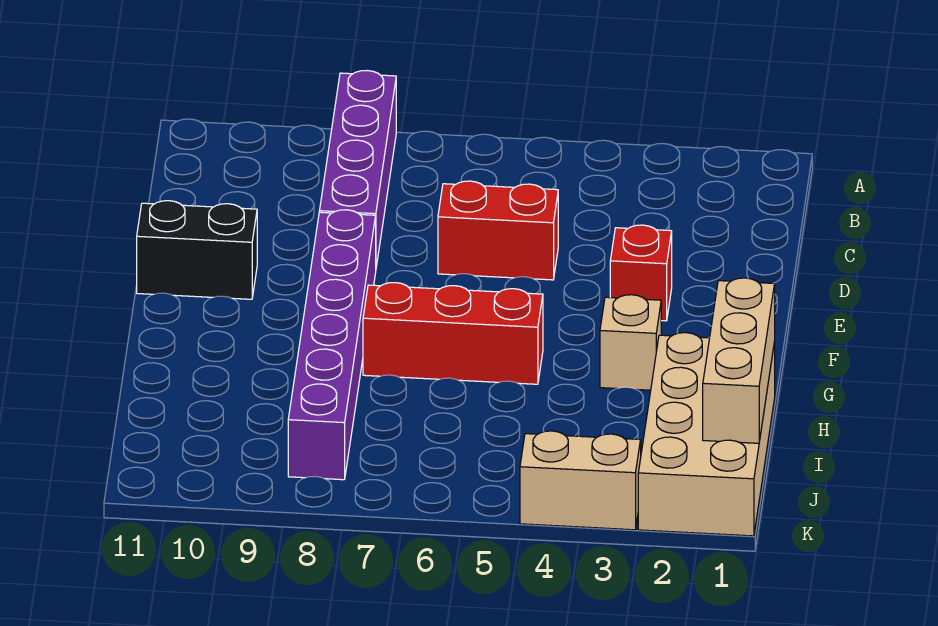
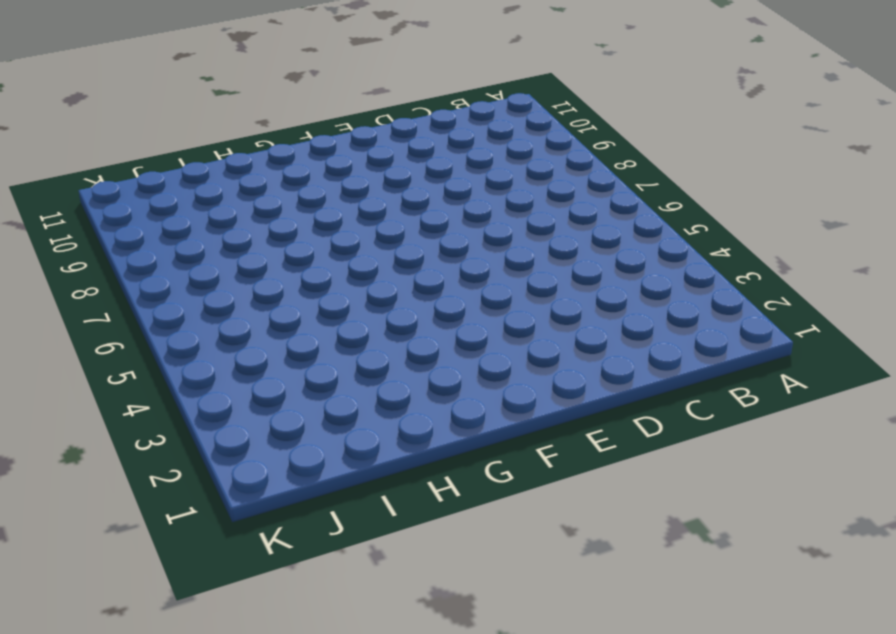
none -> purple brick A8:D8 level 1
none -> red brick D5:D6 level 1

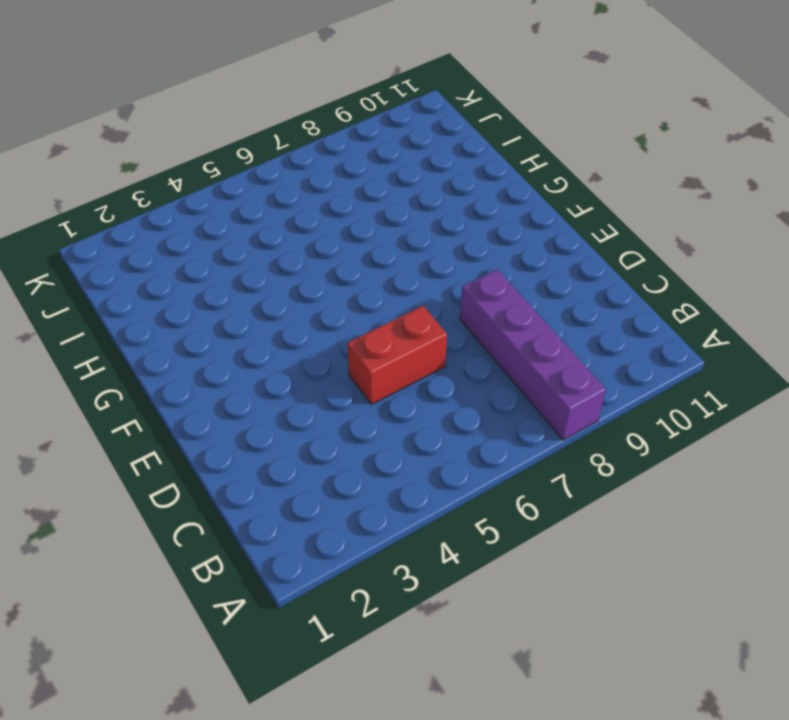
none -> red brick E3 level 1
none -> purple brick E8:J8 level 1

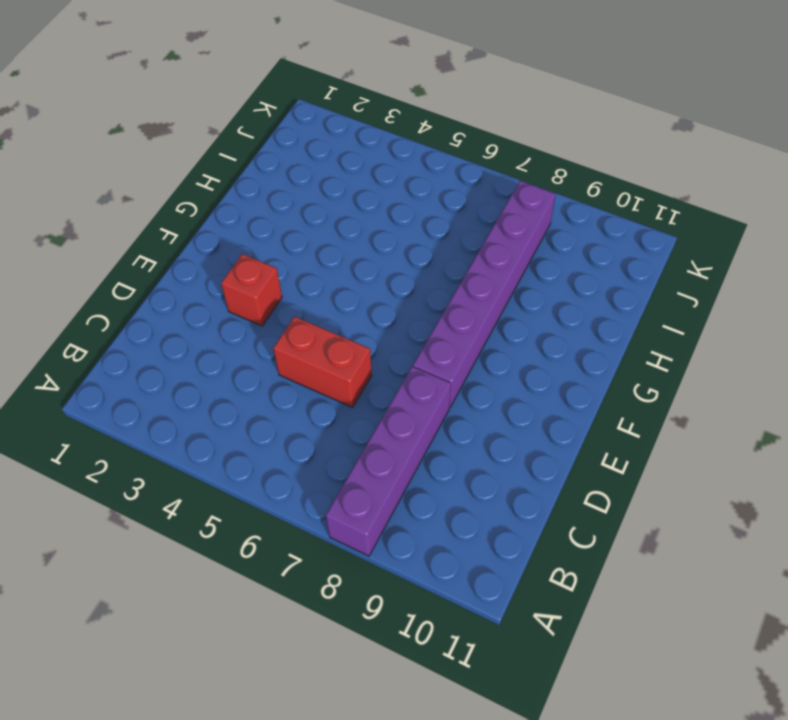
none -> black brick E10:E11 level 1
none -> tan brick G3 level 1

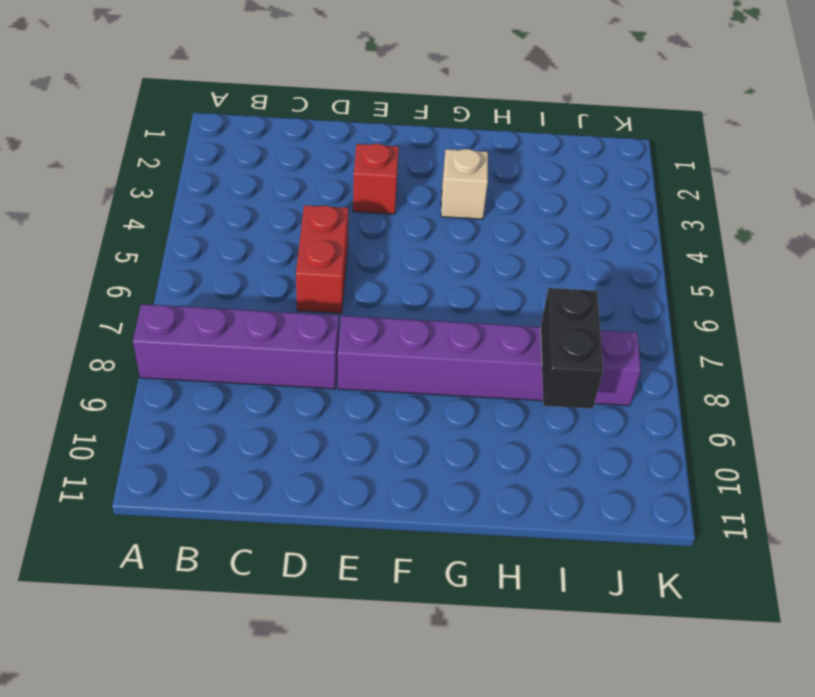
black brick I8:I9 level 2 -> black brick E10:E11 level 1
none -> red brick G5:G7 level 1
none -> tan brick H1:K2 level 1

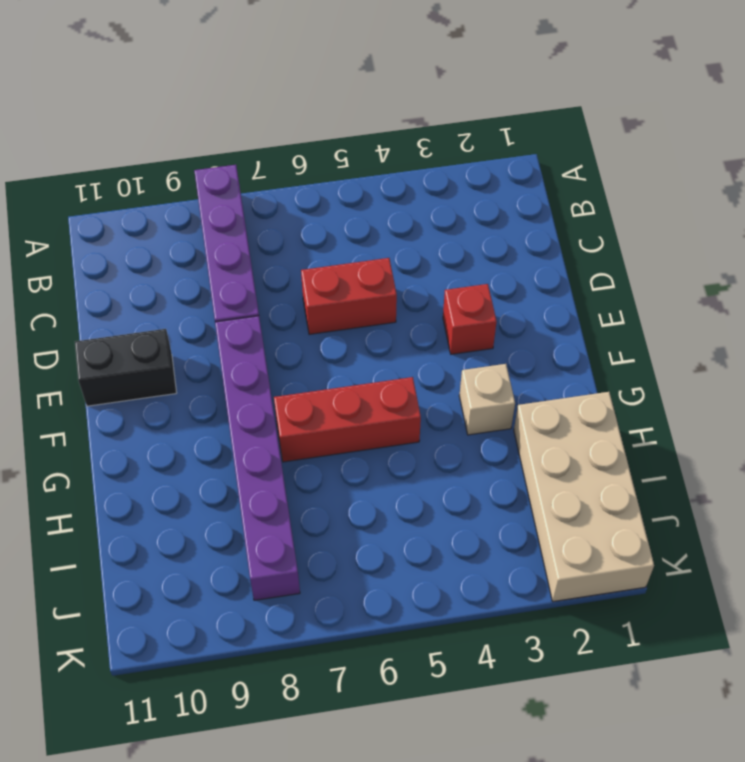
none -> tan brick K3:K4 level 1
none -> tan brick H1:J1 level 2

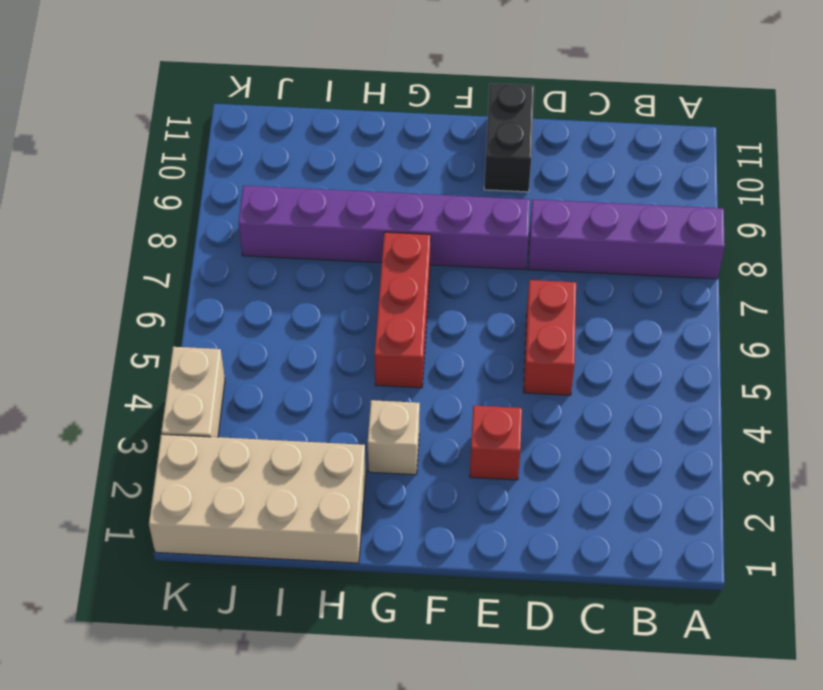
none -> tan brick H1:J1 level 2

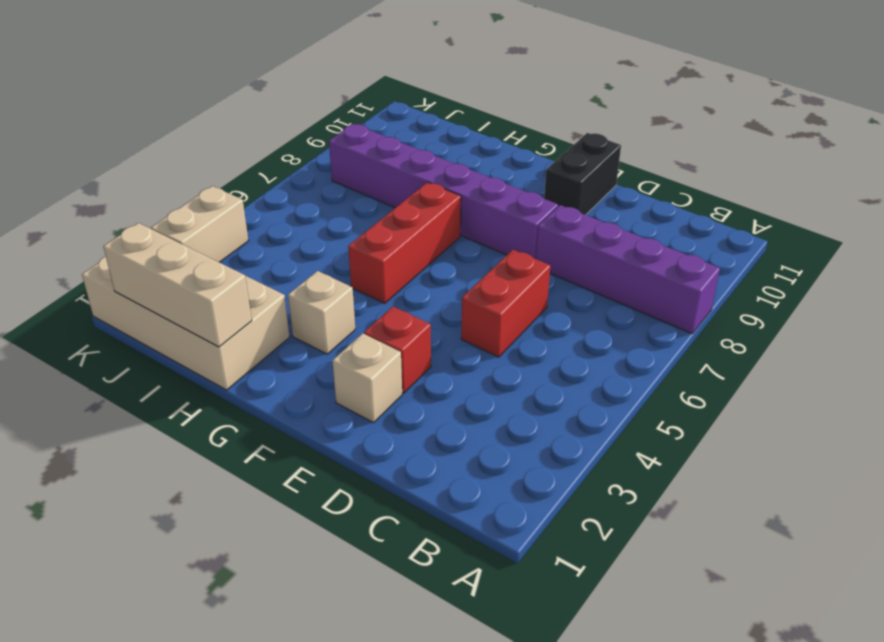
tan brick E2 level 1 -> none

